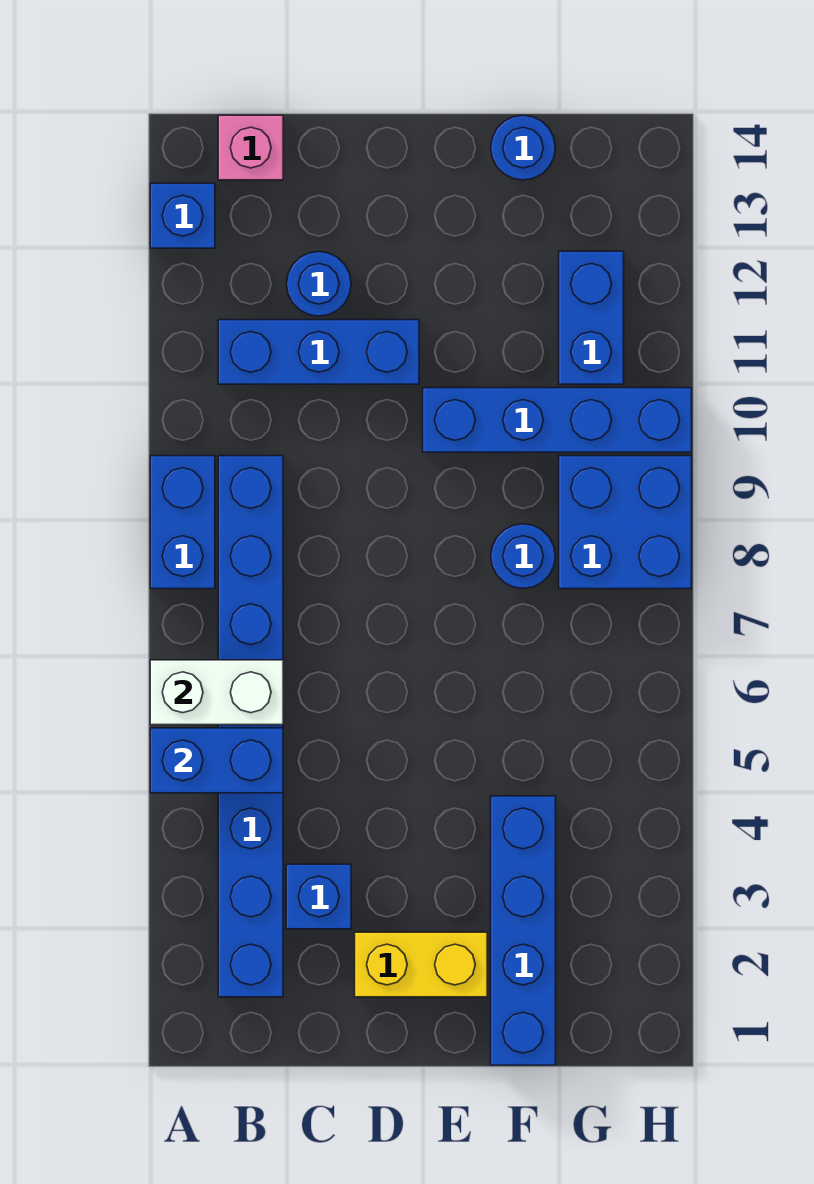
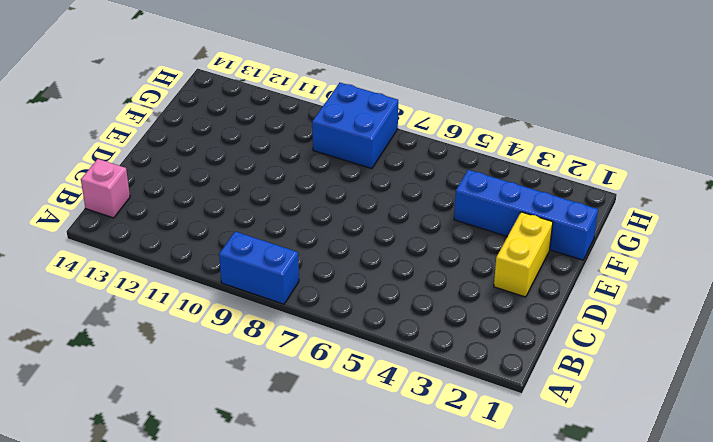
none -> blue brick A13 level 1
none -> blue brick B2:B9 level 1
none -> blue brick B11:D11 level 1

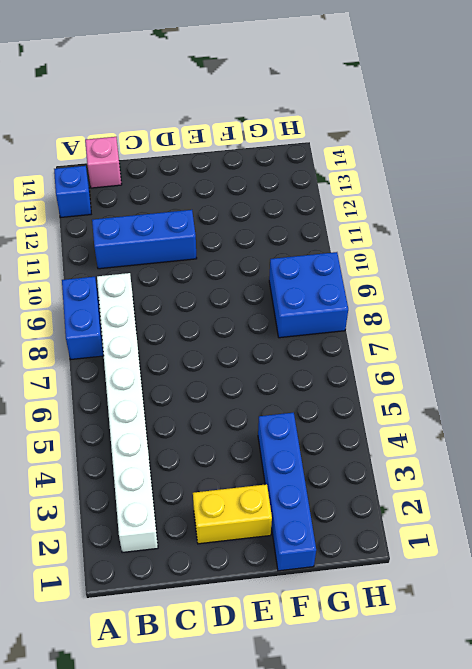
white brick B2:B9 level 1 -> blue brick B2:B9 level 1
none -> blue brick C3 level 1
none -> blue round brick C12 level 1
none -> blue brick E10:H10 level 1

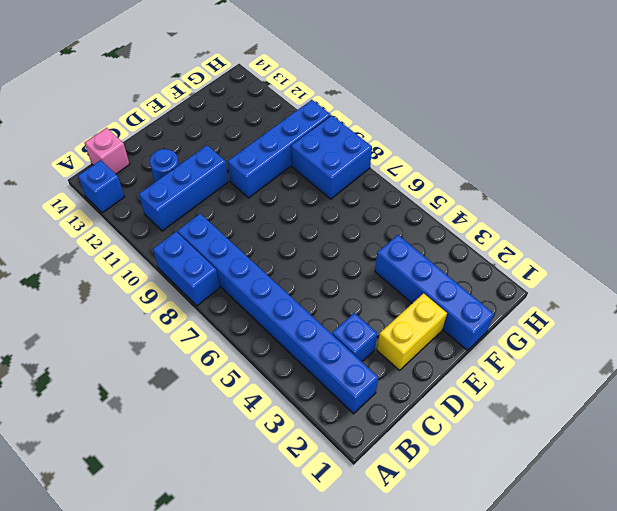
none -> blue round brick F8 level 1
none -> blue round brick F14 level 1
none -> blue brick G11:G12 level 1

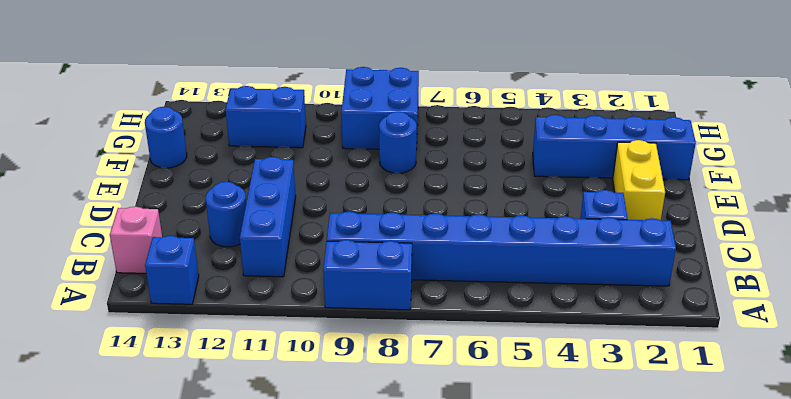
none -> blue brick E10:H10 level 1
none -> blue brick A5:B5 level 2
none -> white brick A6:B6 level 2

